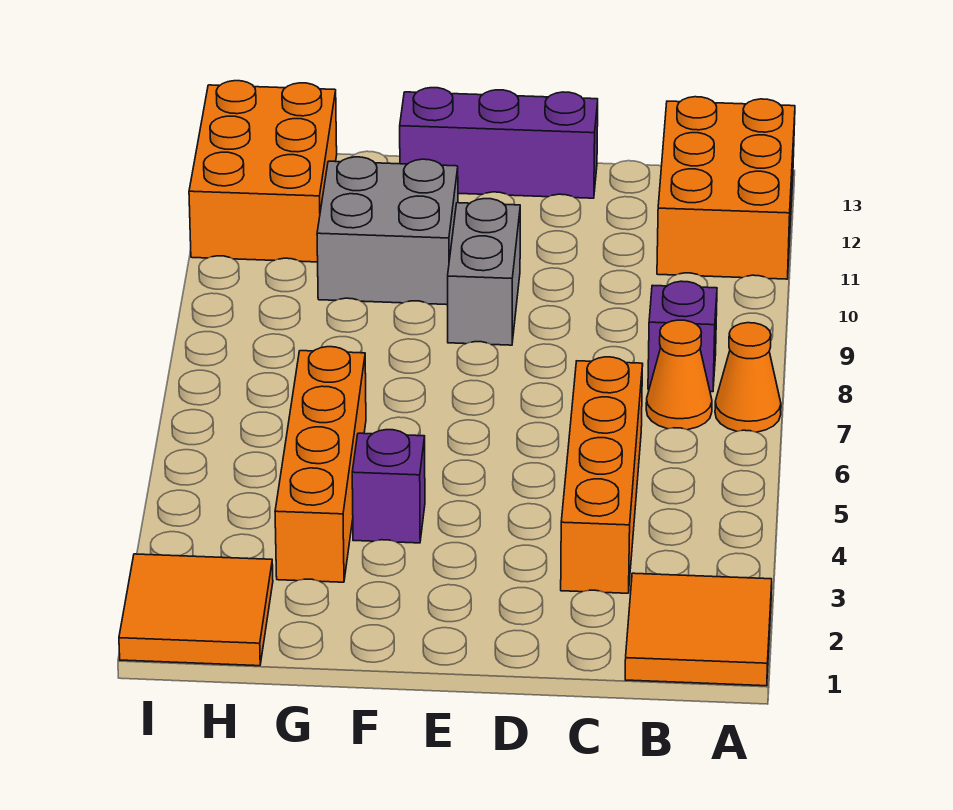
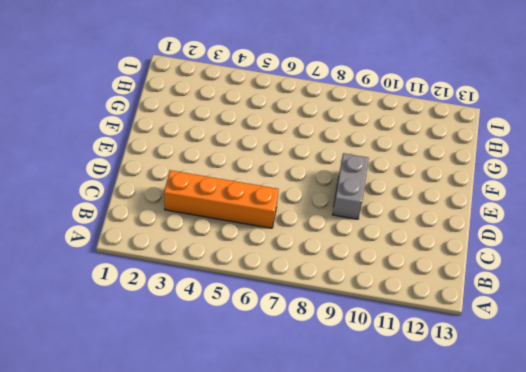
grey brick D9:E9 level 1 -> grey brick E9:E10 level 1
none -> orange tile A1:B2 level 1
none -> orange cone A7 level 1
none -> orange brick A11:B13 level 1

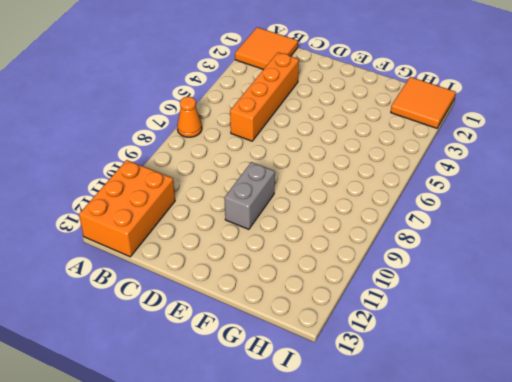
none -> orange cone B7 level 1
none -> purple brick B8 level 1
none -> purple brick D13:F13 level 1

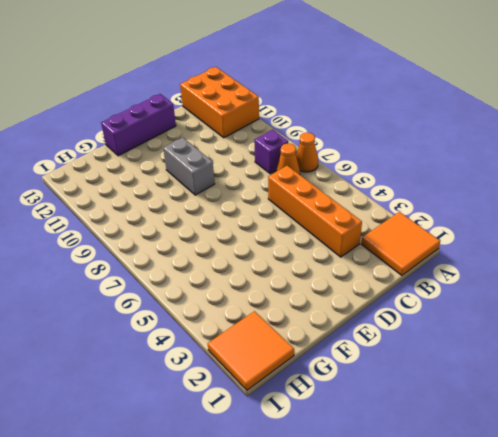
none -> purple brick F4 level 1
none -> grey brick F10:G11 level 1
none -> orange brick G3:G6 level 1

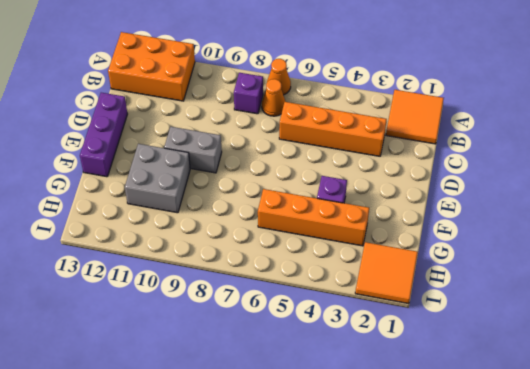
none -> orange brick H11:I13 level 1

